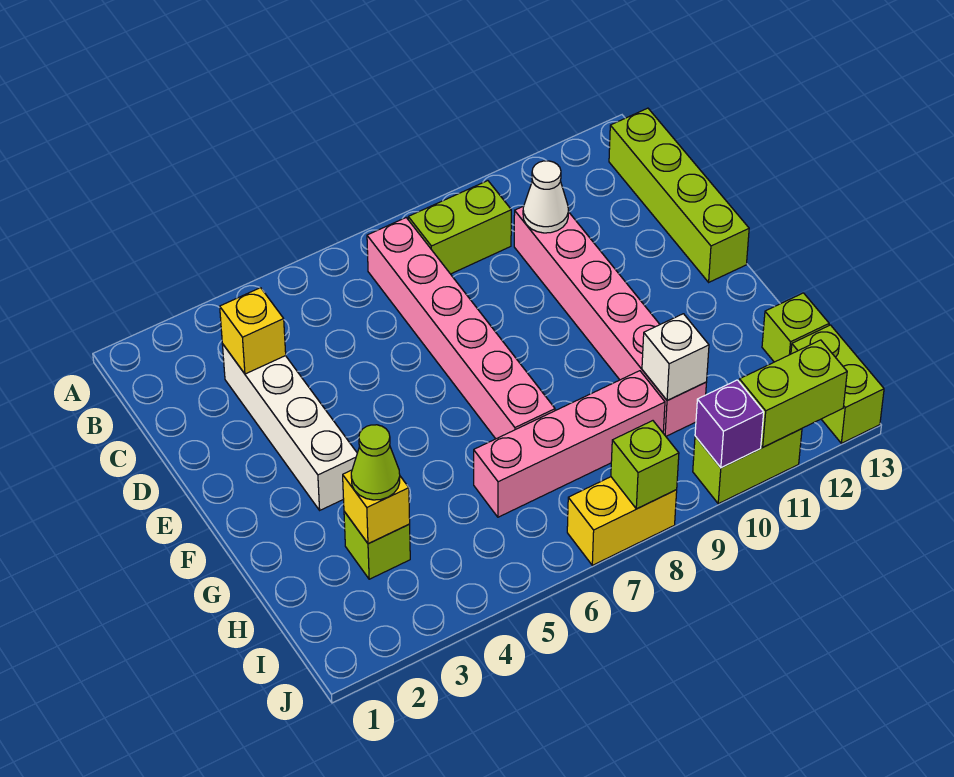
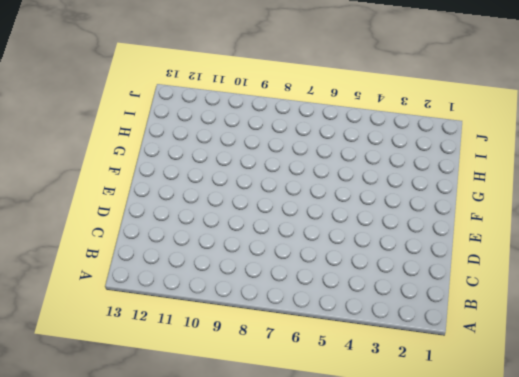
none -> pink brick B7:G7 level 1
none -> lime brick B8:B9 level 1
none -> lime brick B13:E13 level 1

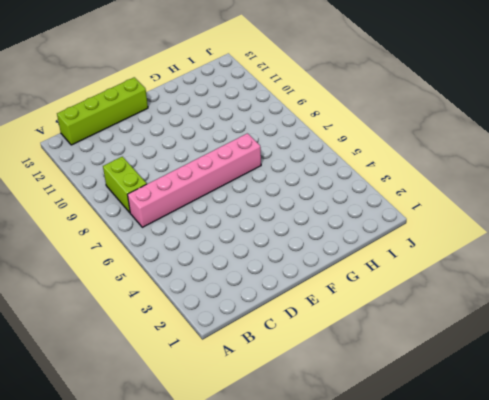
none -> white brick C3:F3 level 1
none -> pink brick C10:H10 level 1
none -> lime brick H3 level 1

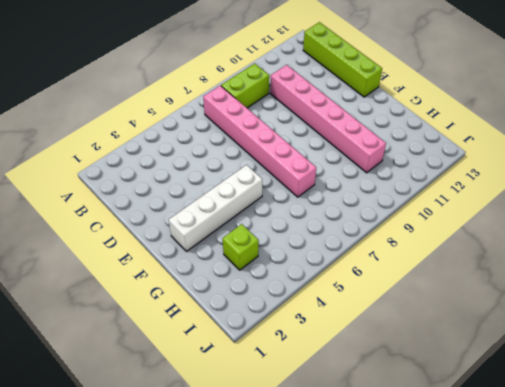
white brick F2:F5 level 1 -> white brick C3:F3 level 1
none -> pink brick H6:H9 level 1
none -> lime brick H13 level 1
none -> lime brick I13:J13 level 1

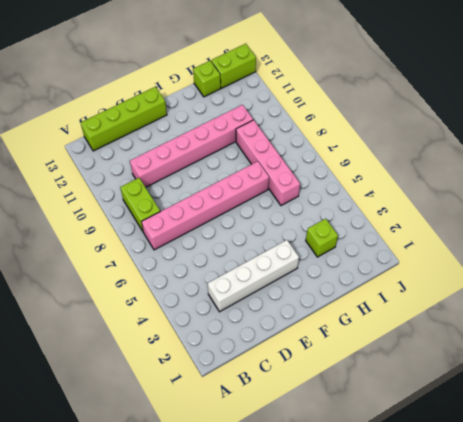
none -> yellow brick J7:J8 level 1
none -> lime brick J10:J11 level 1
none -> yellow brick C3 level 2

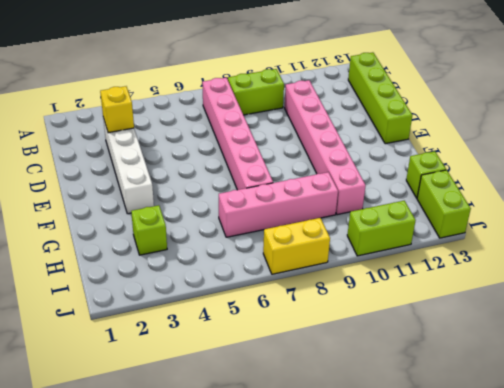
none -> white cone C10 level 2
none -> yellow brick H3 level 2
none -> white brick H10 level 2

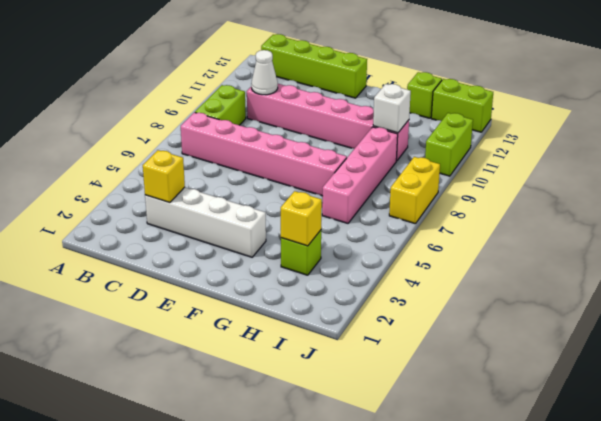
none -> lime brick J8 level 2
none -> purple brick J10 level 2
none -> lime brick J11:J12 level 2

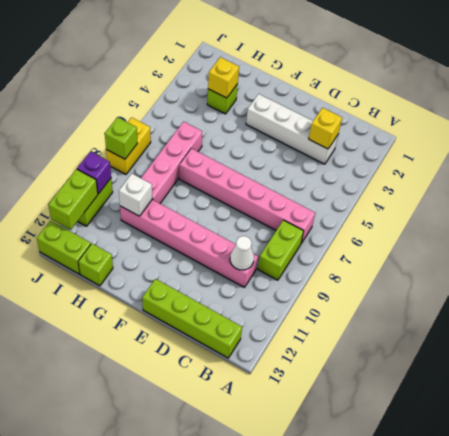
none -> lime cone H3 level 3

